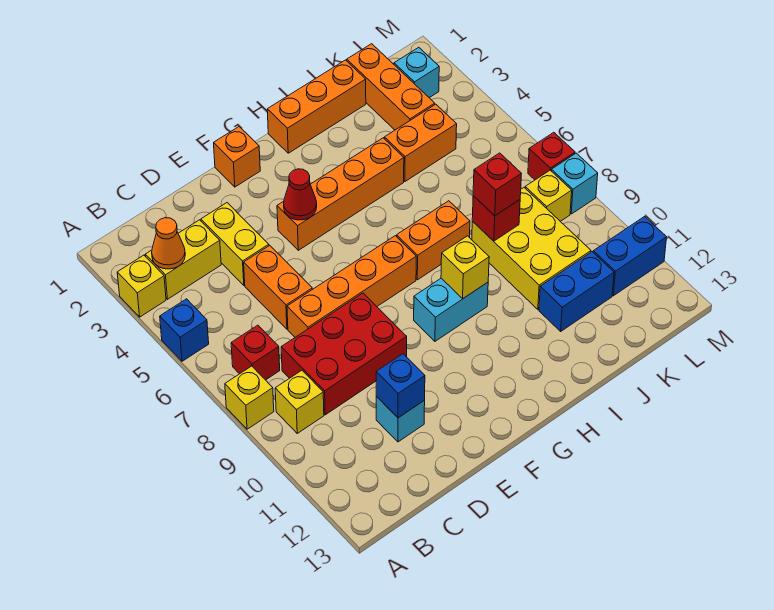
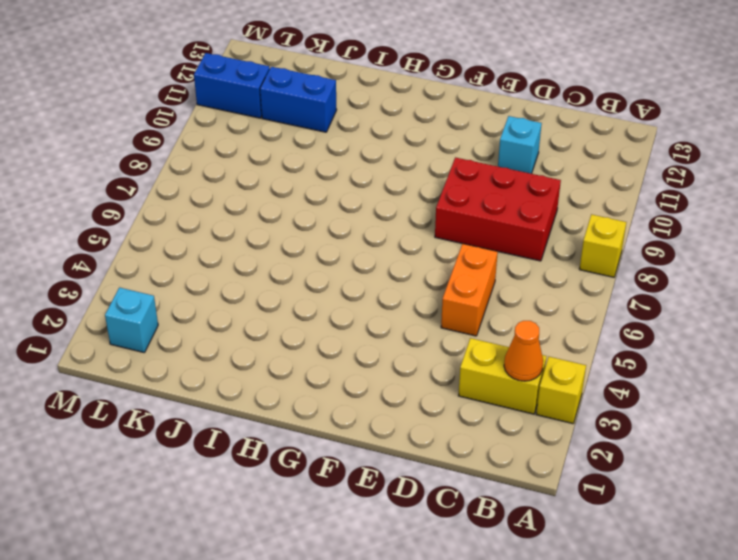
none -> blue brick A5 level 1
none -> red brick B7 level 1
none -> yellow brick B9 level 1
none -> yellow brick D3:D4 level 1

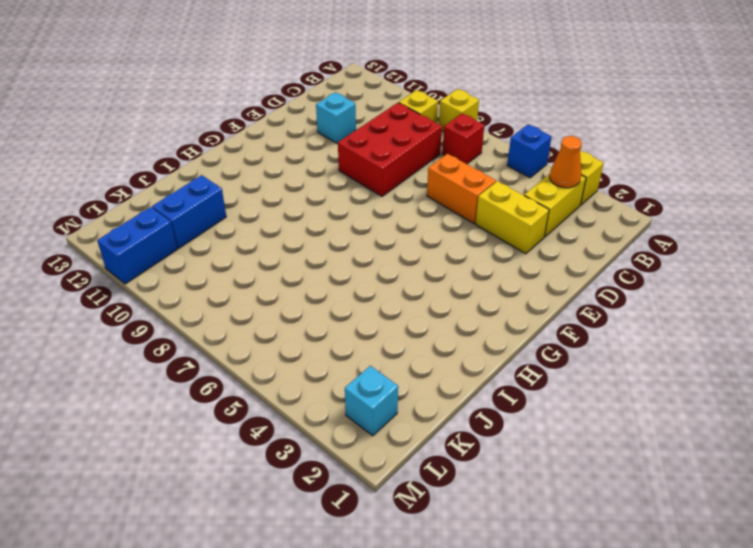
none -> orange brick D7:G7 level 1
none -> orange brick F1 level 1
none -> orange brick F4:I4 level 1
none -> cyan brick G9:H9 level 1

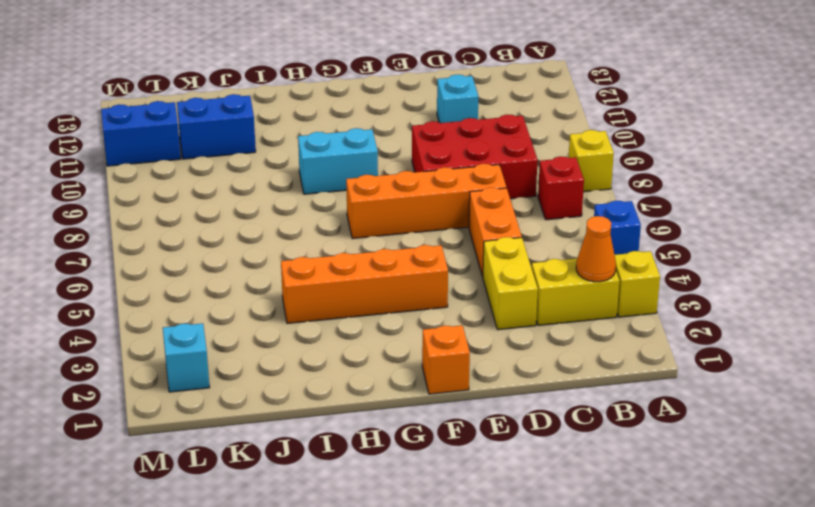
none -> yellow brick B9 level 1
none -> orange brick H1:J1 level 1
none -> orange brick H7:I7 level 1
none -> orange brick J4:K4 level 1

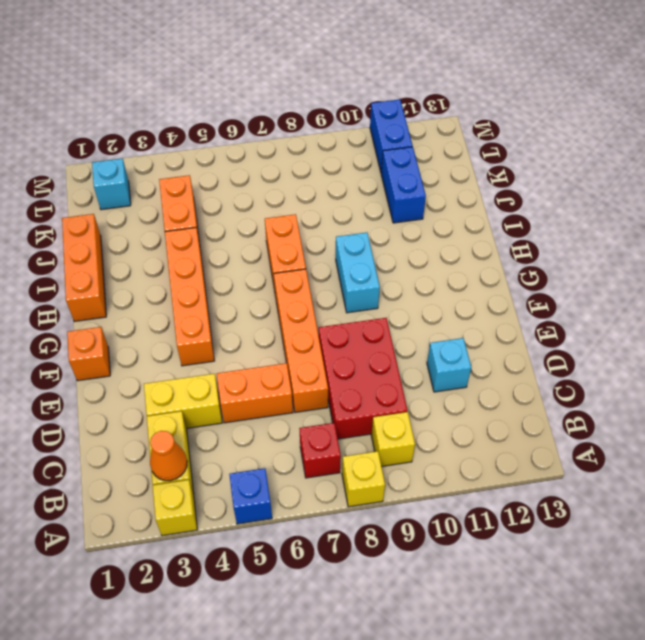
none -> yellow brick J8:K10 level 1
none -> orange brick K1:K3 level 1
none -> yellow brick L8 level 1
none -> red brick M7 level 1

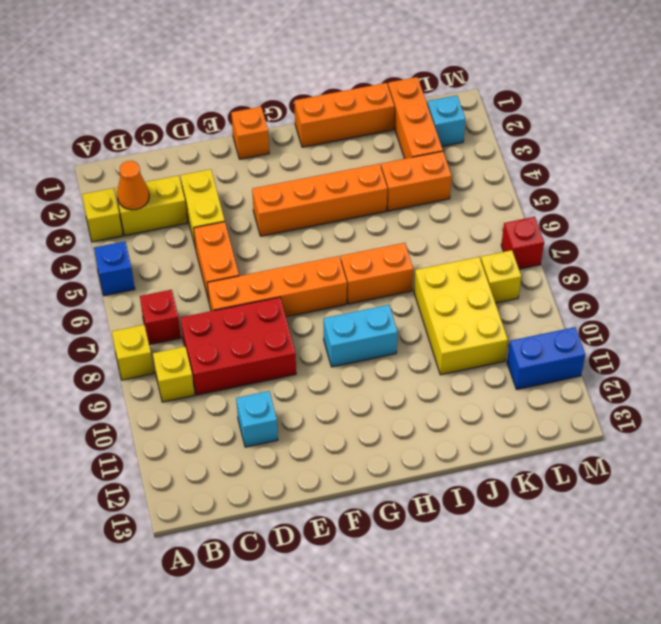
none -> blue brick J11:K11 level 1
none -> cyan brick M8 level 1
none -> blue brick D11 level 2
none -> red cone F4 level 2

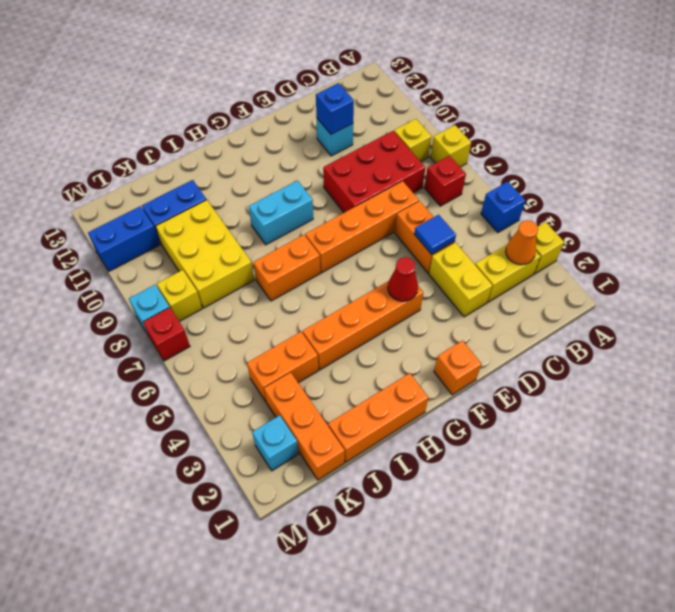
blue tile D5 level 2 -> none
none -> yellow brick H9 level 2
none -> red brick J8 level 2
none -> red brick J8 level 3

